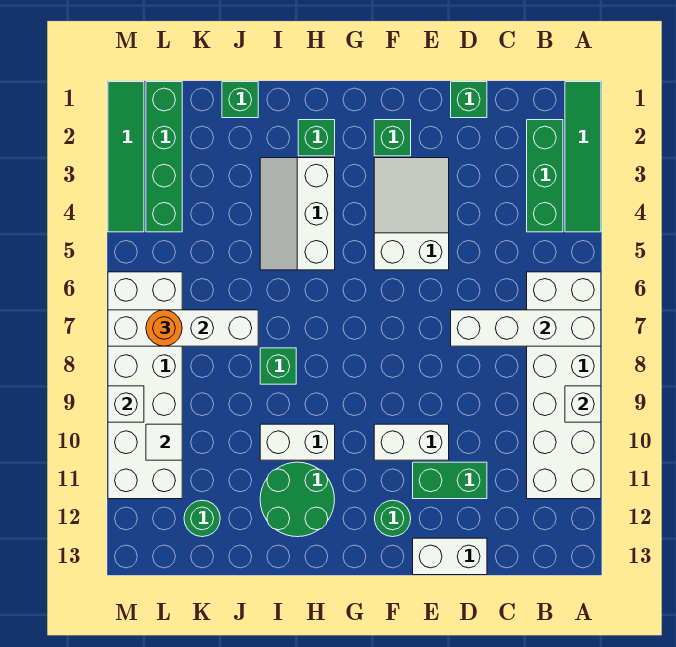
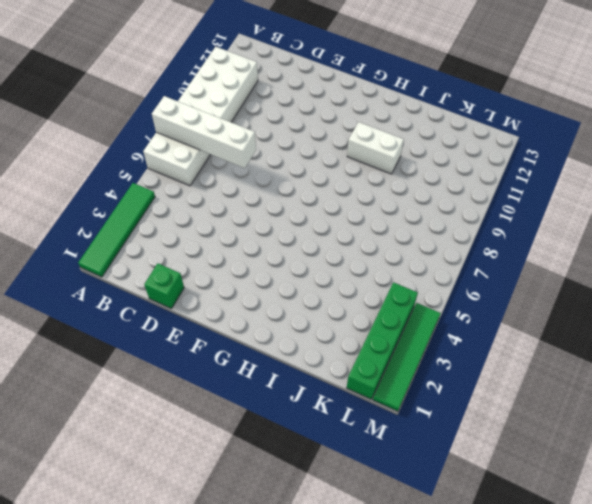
none -> green brick B2:B4 level 1
none -> green brick D11:E11 level 1
none -> white brick D13:E13 level 1

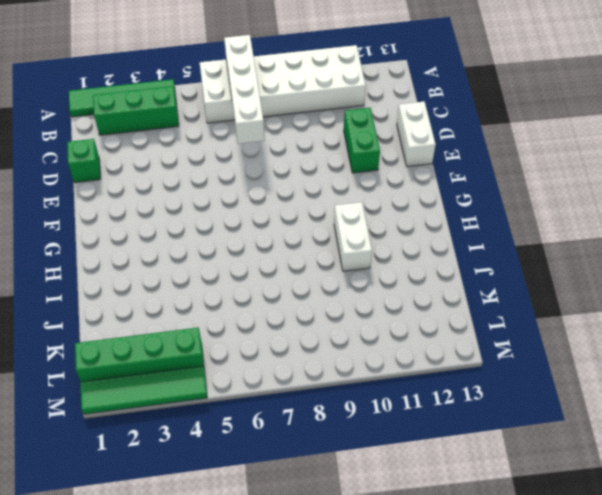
none -> white slope E3:F5 level 1 top 5
none -> white brick E10:F10 level 1
none -> green brick F2 level 1

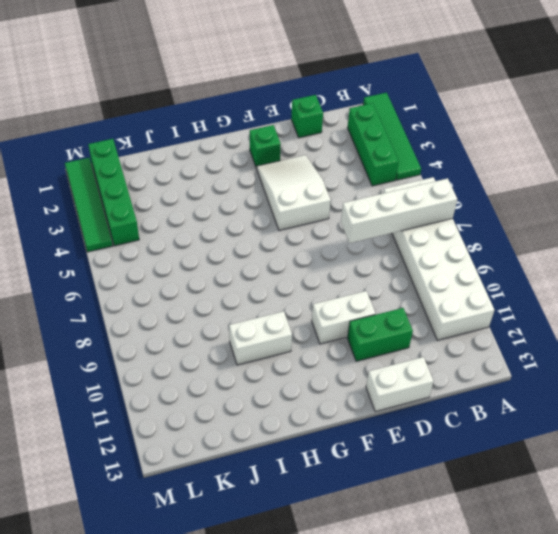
none -> green round brick F12 level 1
none -> green brick H2 level 1
none -> white slope H3:I5 level 1 top H

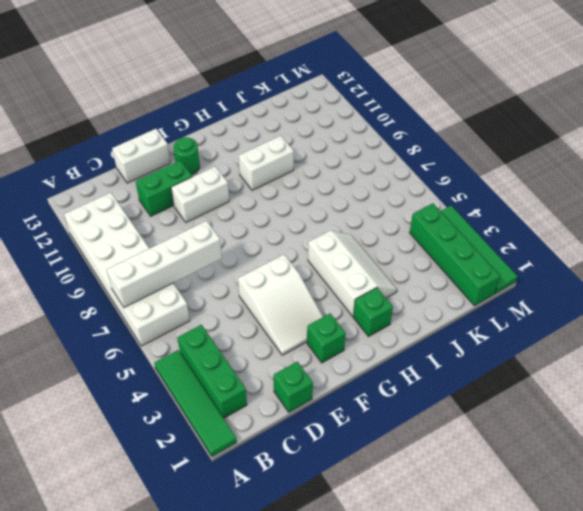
none -> green round brick H11:I12 level 1
none -> green brick I8 level 1
none -> green brick J1 level 1

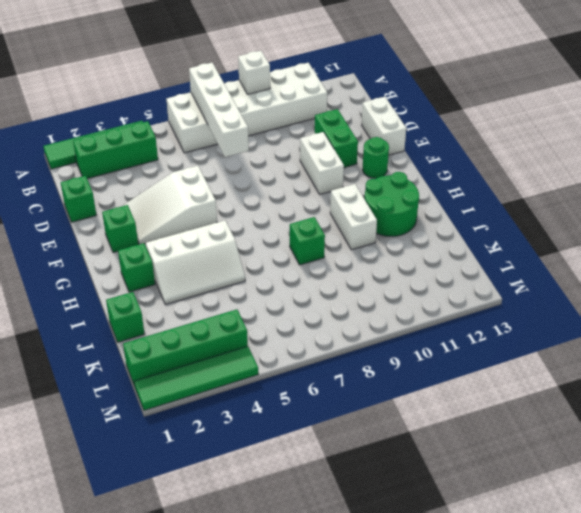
none -> green round brick K12 level 1
none -> white brick L6:M11 level 1
none -> white brick J7:M7 level 2

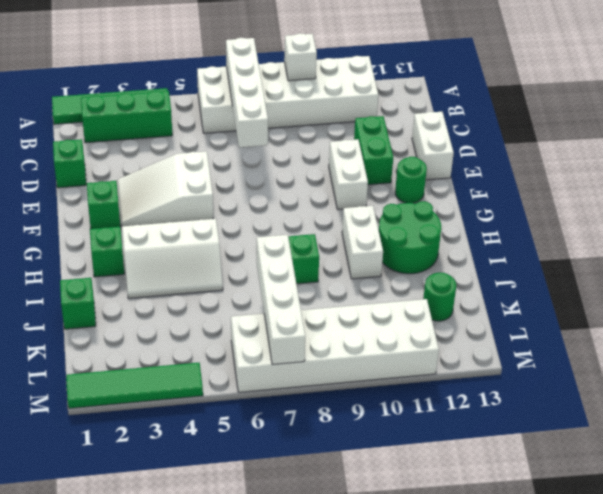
none -> green brick L1:L4 level 1
none -> white tile L10 level 2
none -> white brick M9 level 2

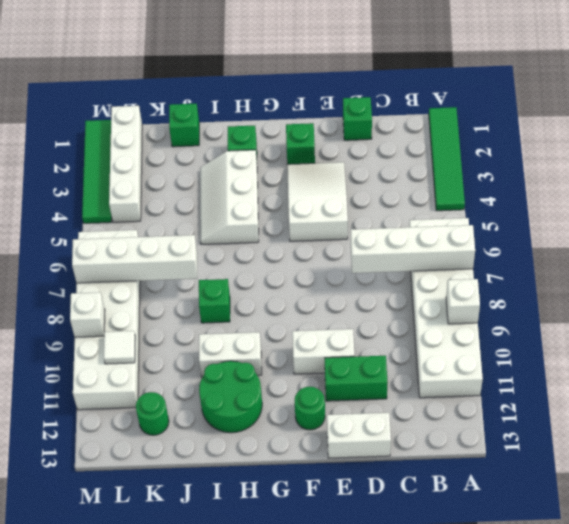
white brick L1:L4 level 1 -> green brick L1:L4 level 1
none -> green brick B2:B4 level 1
none -> orange round brick L7 level 3

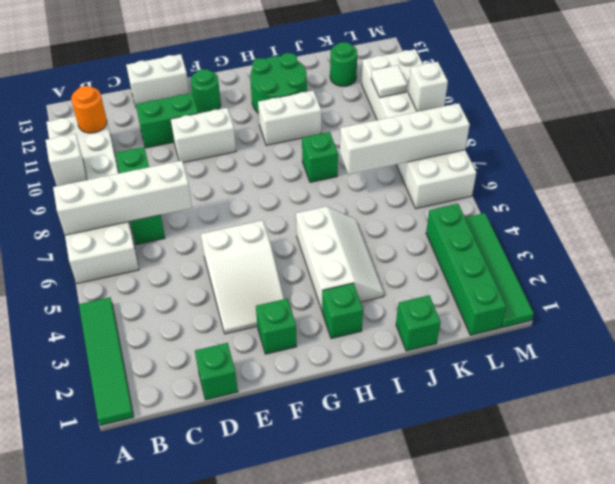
orange round brick B11 level 2 -> orange round brick L7 level 3
green brick C7:C9 level 1 -> green brick B2:B4 level 1

